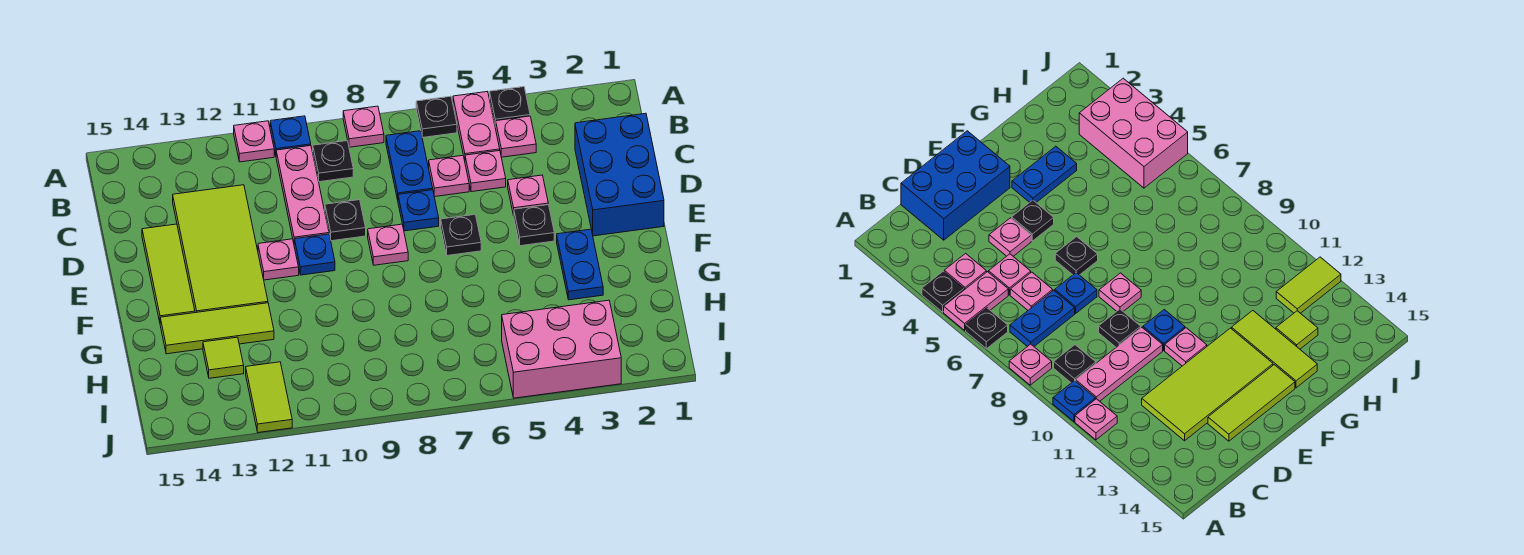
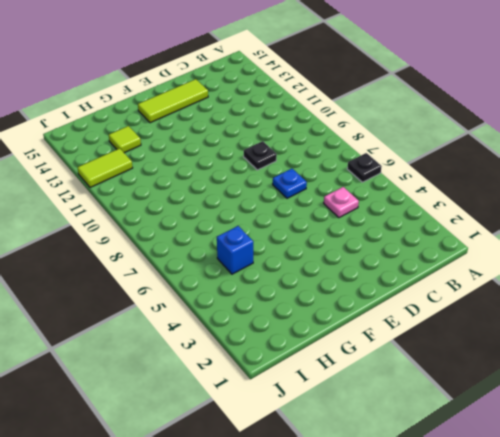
blue brick H5 level 1 -> none
none -> black plate A4 level 1
none -> pink plate A5:B5 level 1
none -> pink plate A8 level 1

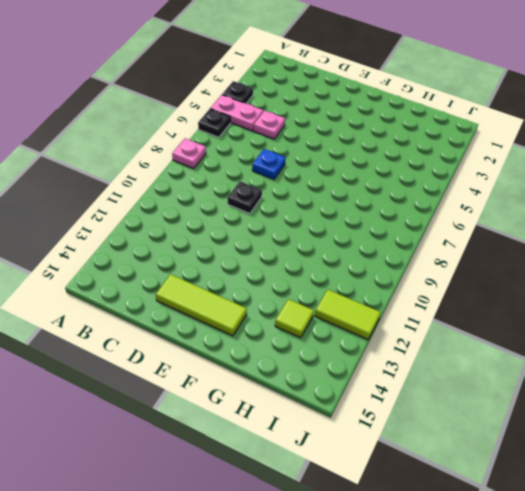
none -> blue plate A10 level 1
none -> pink plate A11 level 1
none -> pink plate B4 level 1

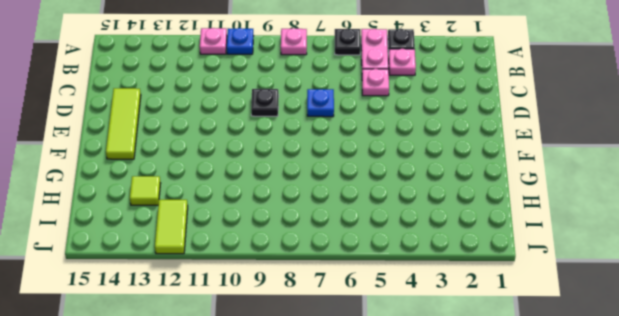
none -> blue plate B7:C7 level 1
none -> black plate B9 level 1
none -> pink plate B10:D10 level 1

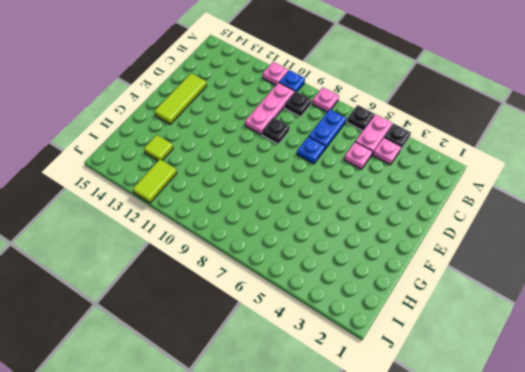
none -> blue brick C1:E2 level 1
none -> pink plate C6 level 1
none -> lime tile C12:F13 level 1

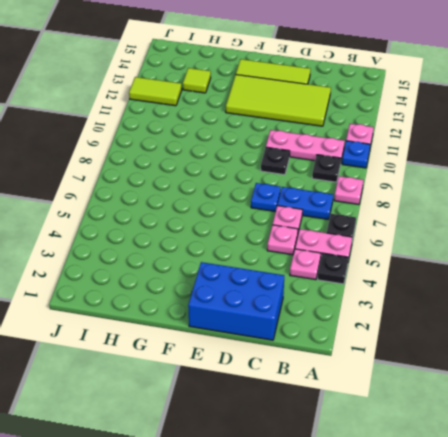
none -> pink plate D4 level 1
none -> black plate E4 level 1
none -> black plate E6 level 1

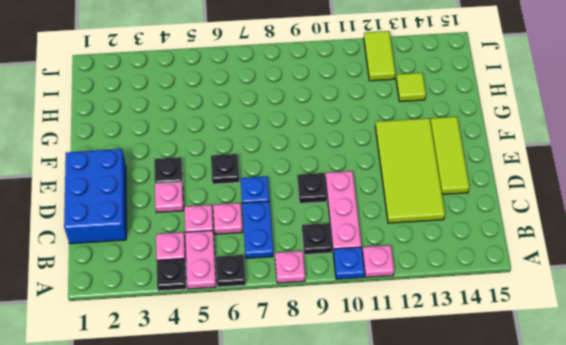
none -> pink plate E8 level 1
none -> blue plate E10 level 1
none -> pink plate E11 level 1

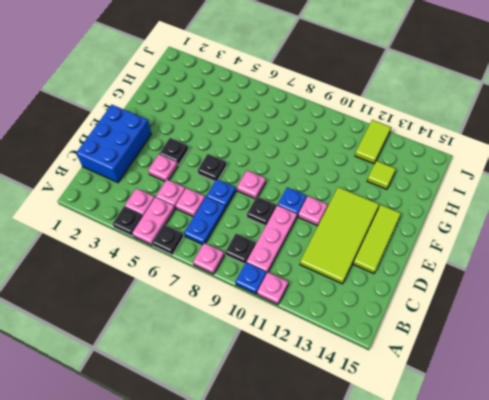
none -> blue plate F3:G3 level 1
none -> lime tile G12:G14 level 1
none -> pink brick I3:J5 level 1

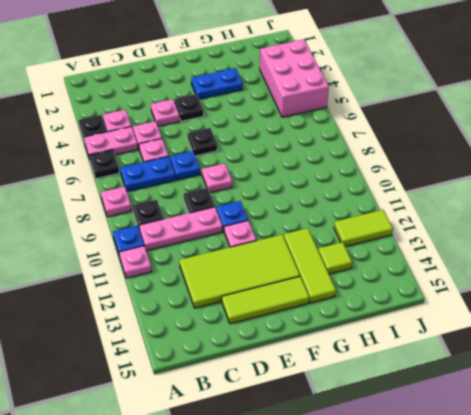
none -> blue brick C1:E2 level 1

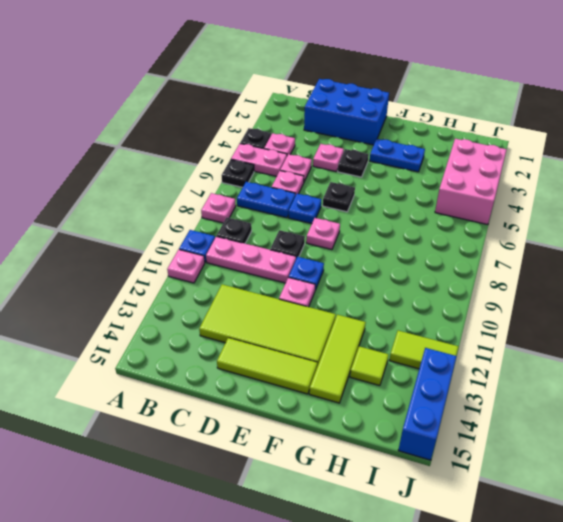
blue brick J13:J15 level 1 -> none

